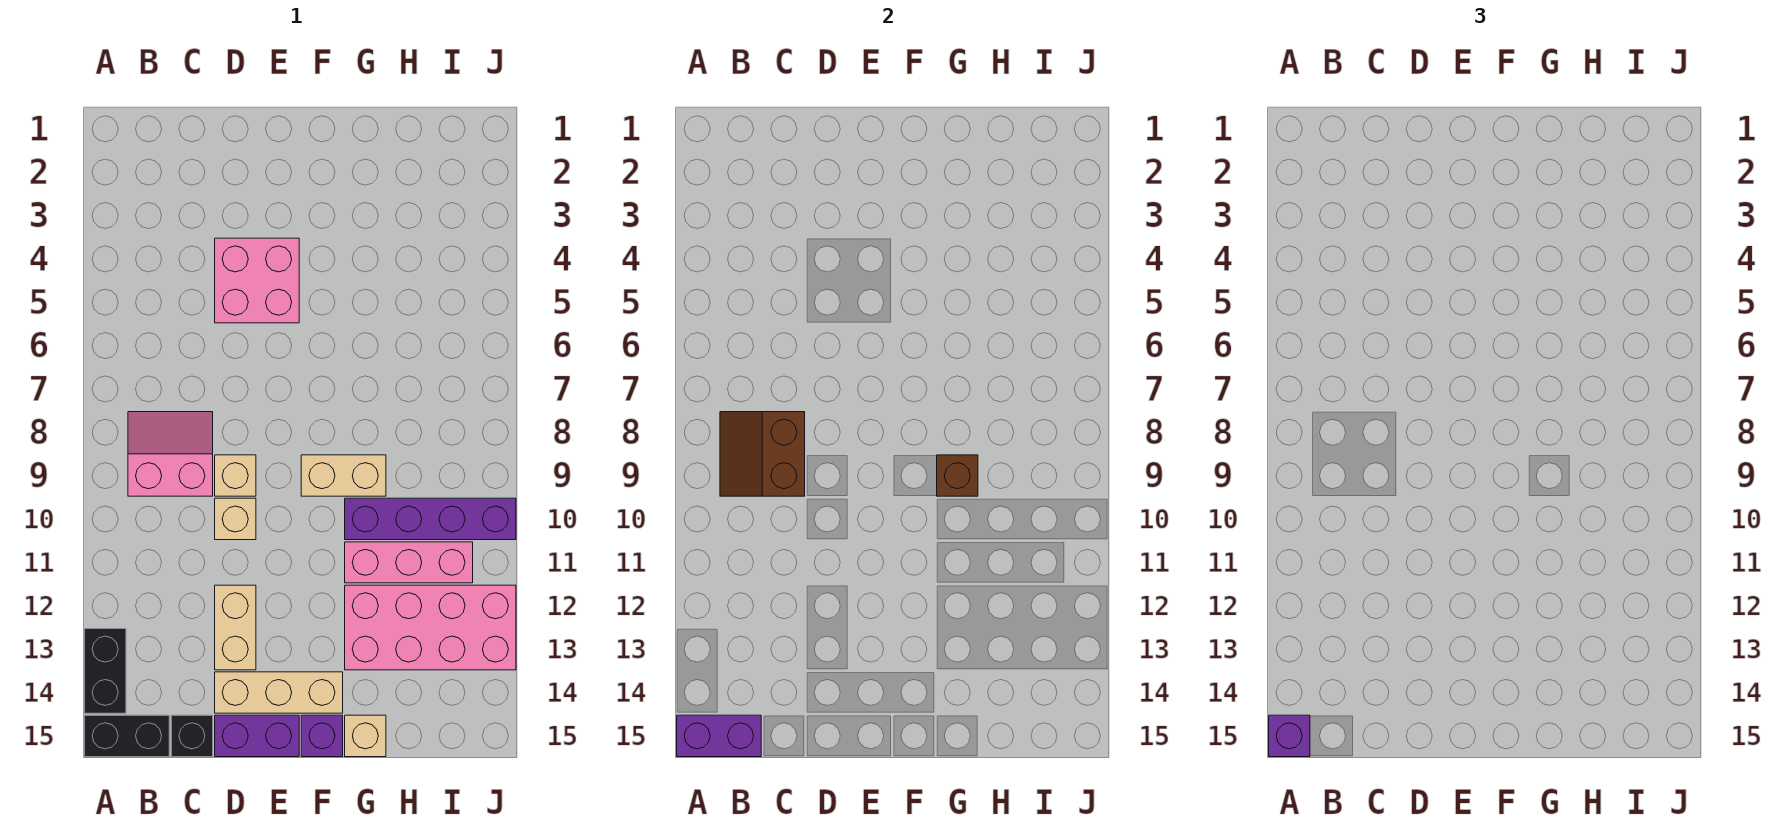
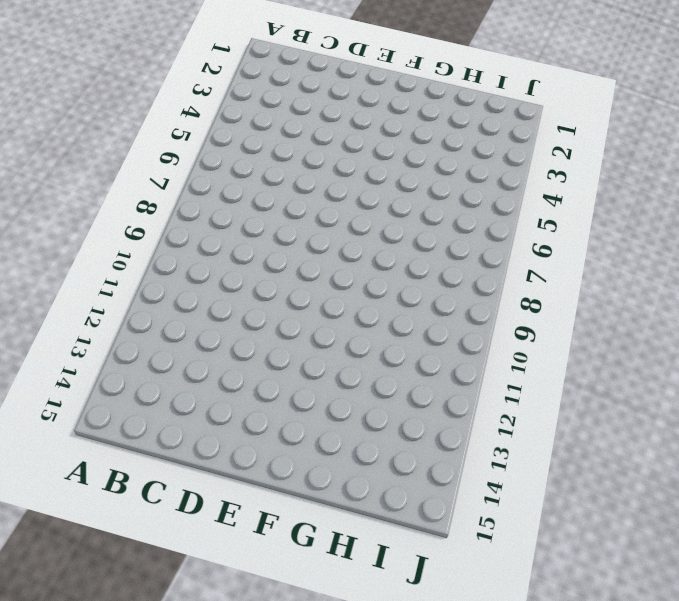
none -> black brick A13:A14 level 1
none -> black brick A15:B15 level 1
none -> pink slope B8:C9 level 1 top 9

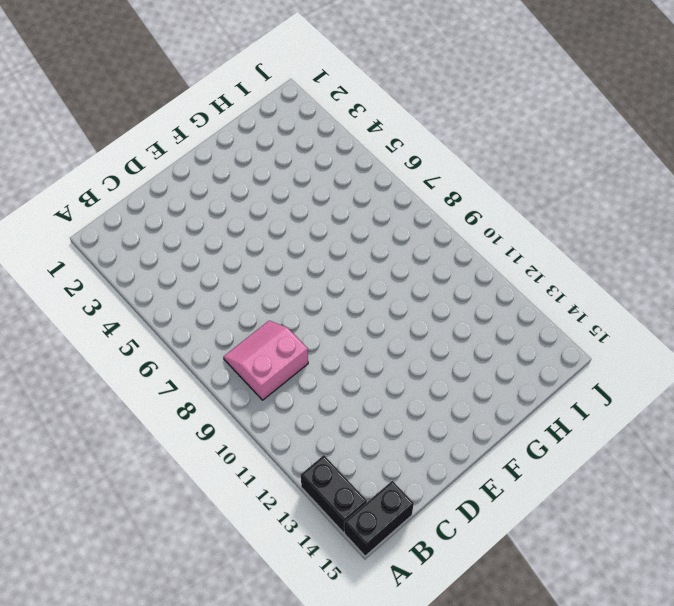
none -> black brick C15 level 1
none -> pink brick D4:E5 level 1
none -> tan brick D9 level 1

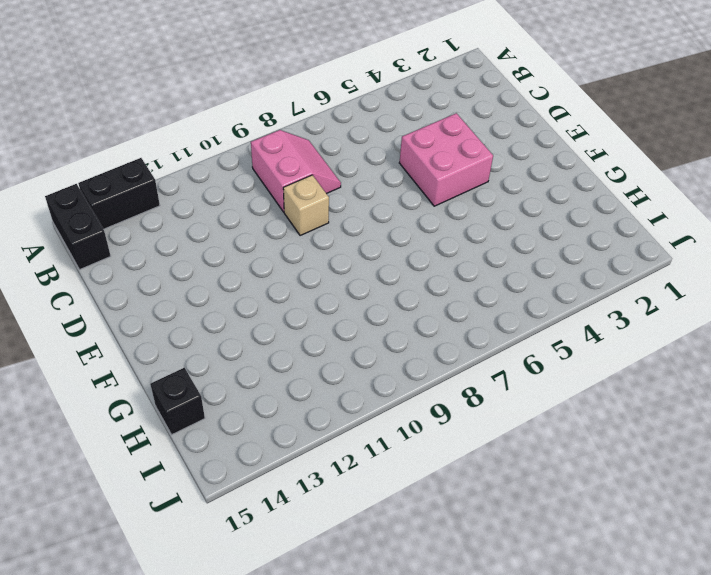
black brick H15 level 1 -> black brick C15 level 1
none -> tan brick D10 level 1
none -> tan brick D12:D13 level 1
none -> tan brick D14:F14 level 1

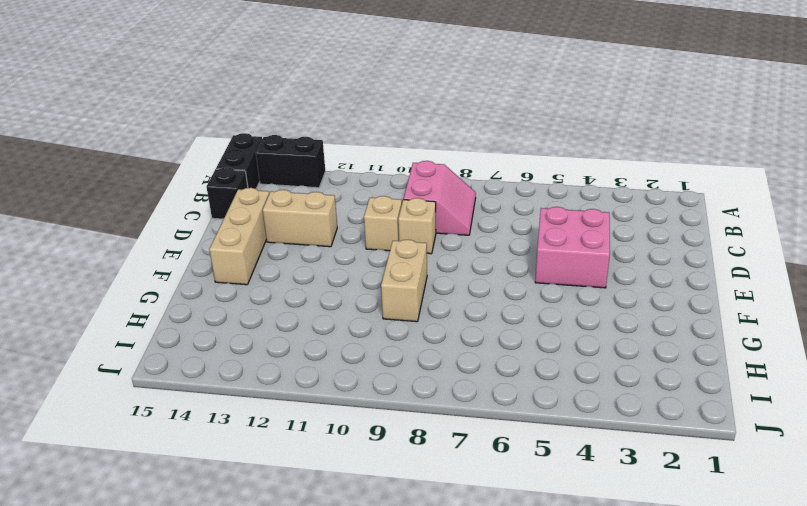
none -> purple brick D15:E15 level 1
none -> purple brick F15 level 1
none -> purple brick G10:J10 level 1

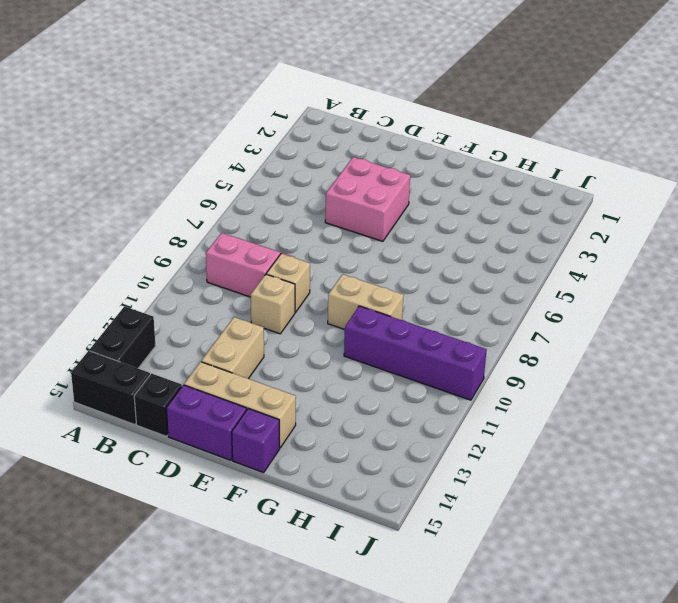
none -> pink brick G11:I11 level 1
none -> pink brick G12:J13 level 1
none -> tan brick G15 level 1

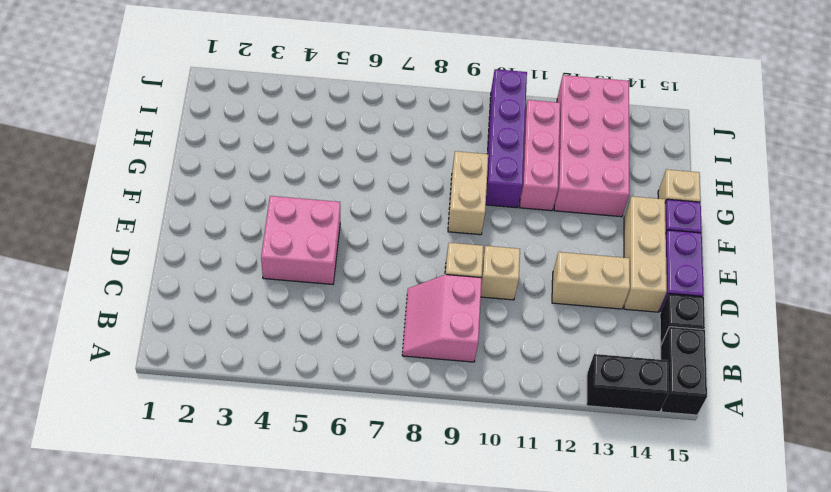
none -> purple brick A15:B15 level 2
none -> brown slope B8:C9 level 2 top C
none -> brown brick G9 level 2

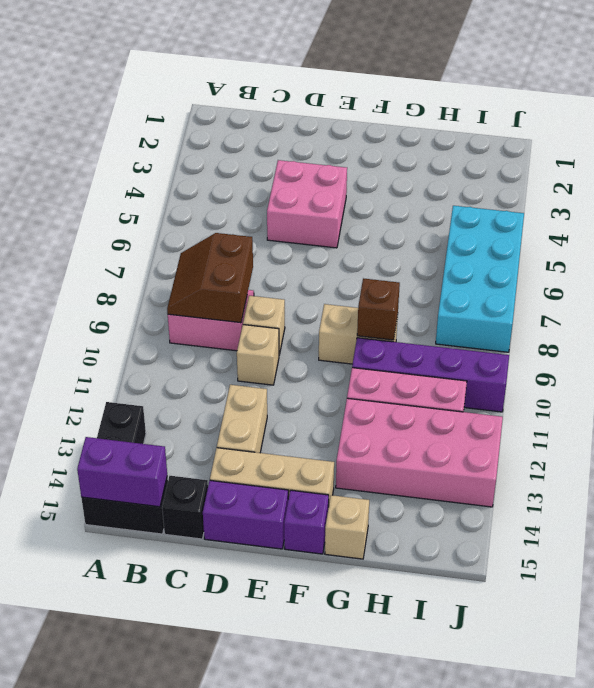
cyan brick I5:J8 level 1 -> none
none -> purple brick A15 level 3

